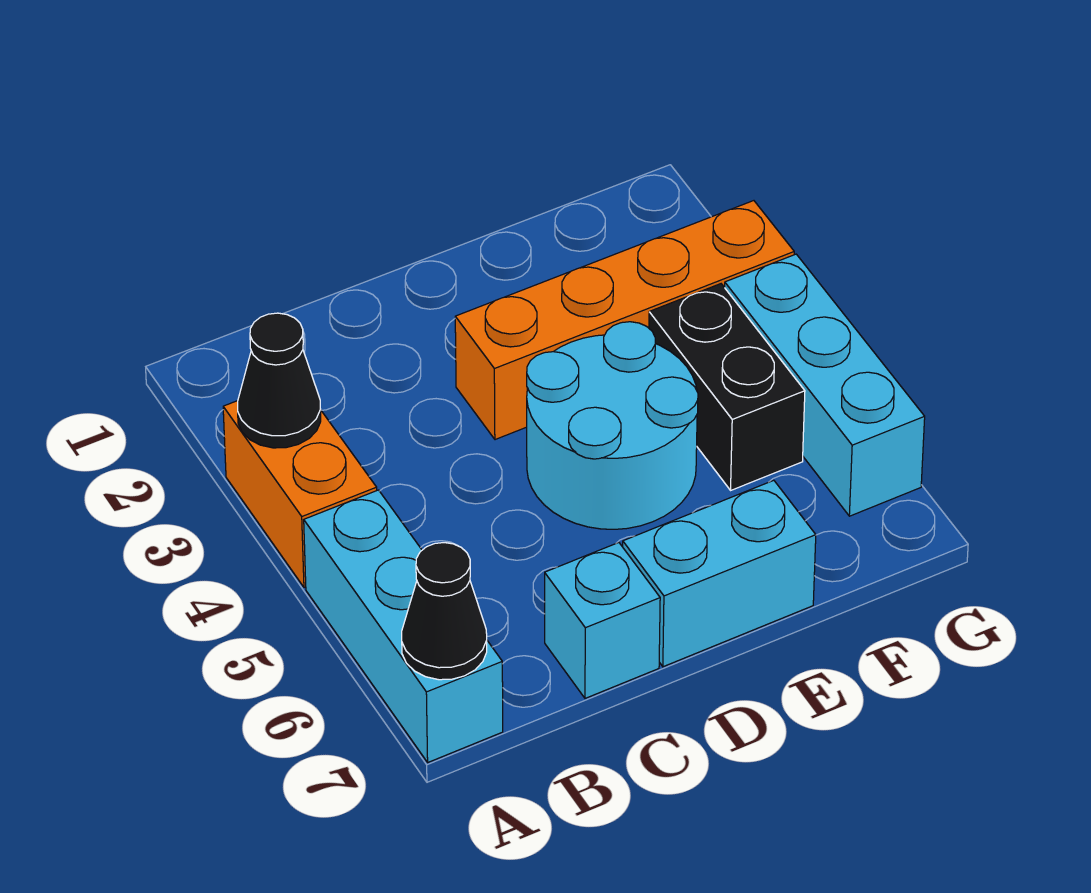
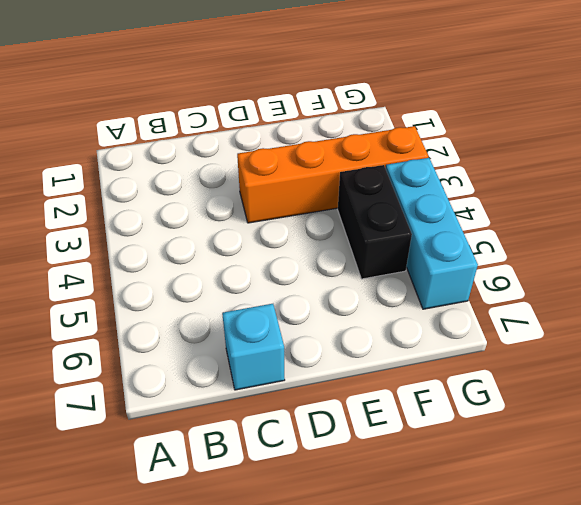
none -> orange brick A3:A4 level 1
none -> cyan brick A5:A7 level 1

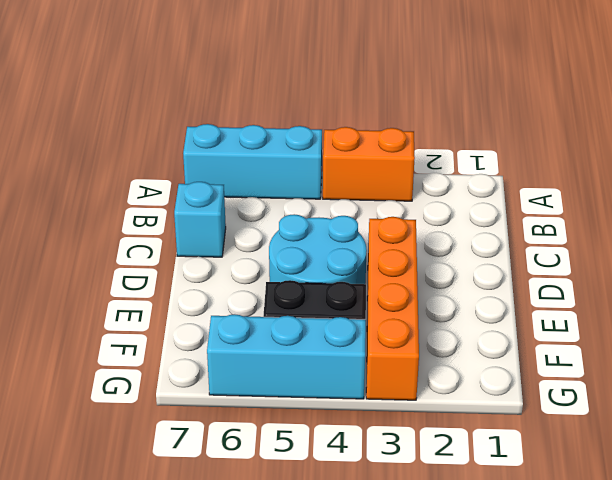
none -> cyan brick D7:E7 level 1
none -> black cone A3 level 2

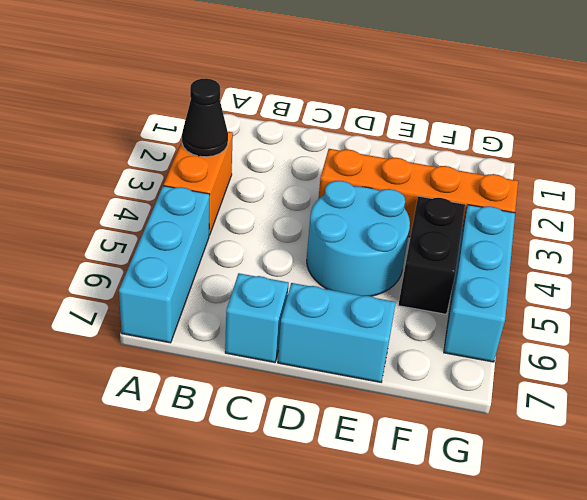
none -> black cone A7 level 2

